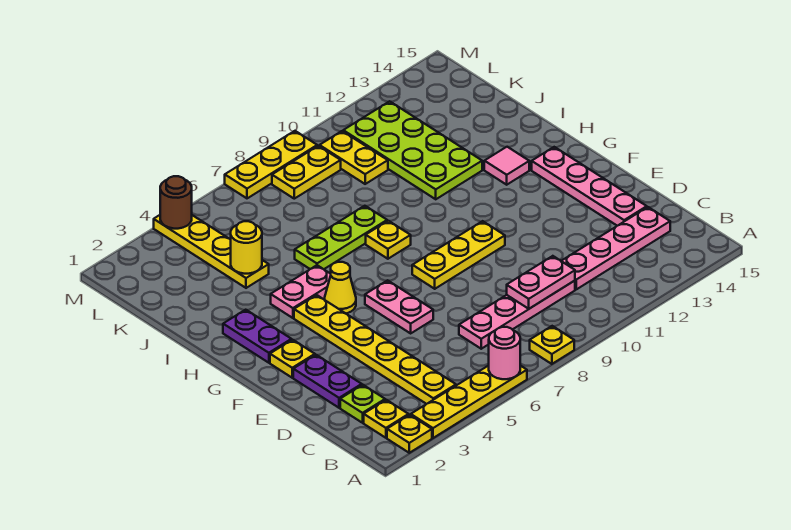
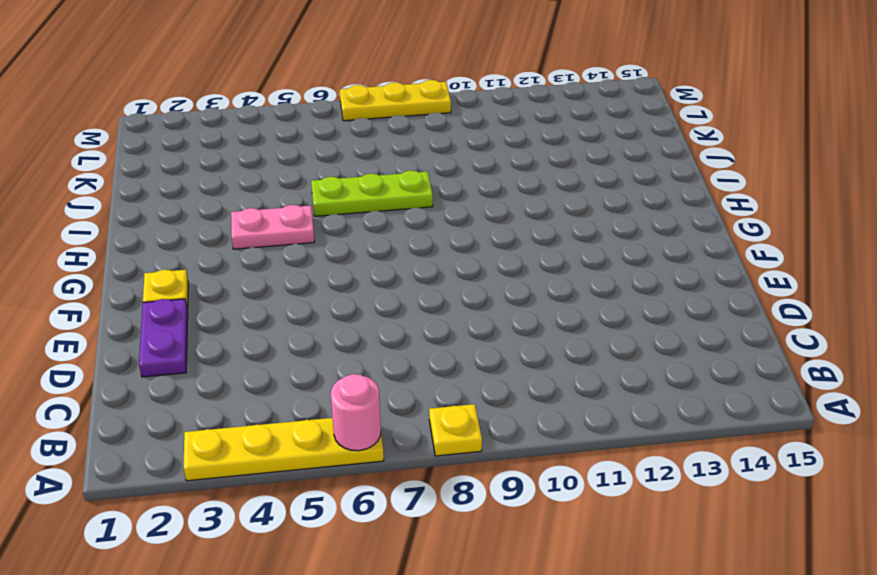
none -> yellow plate A2 level 1
none -> yellow plate B2 level 1
none -> yellow plate B4:G4 level 1

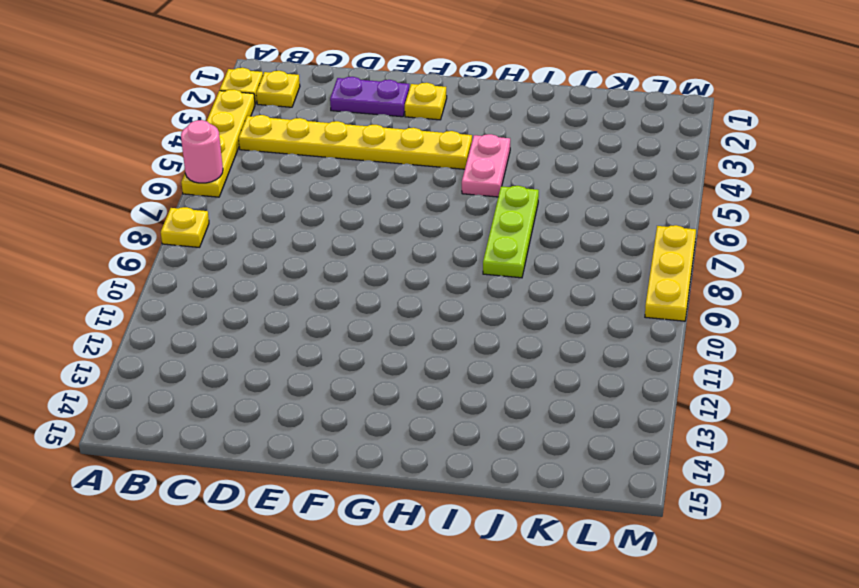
none -> lime plate C2 level 1
none -> pink plate C7:C10 level 1
none -> pink plate C11:C14 level 1

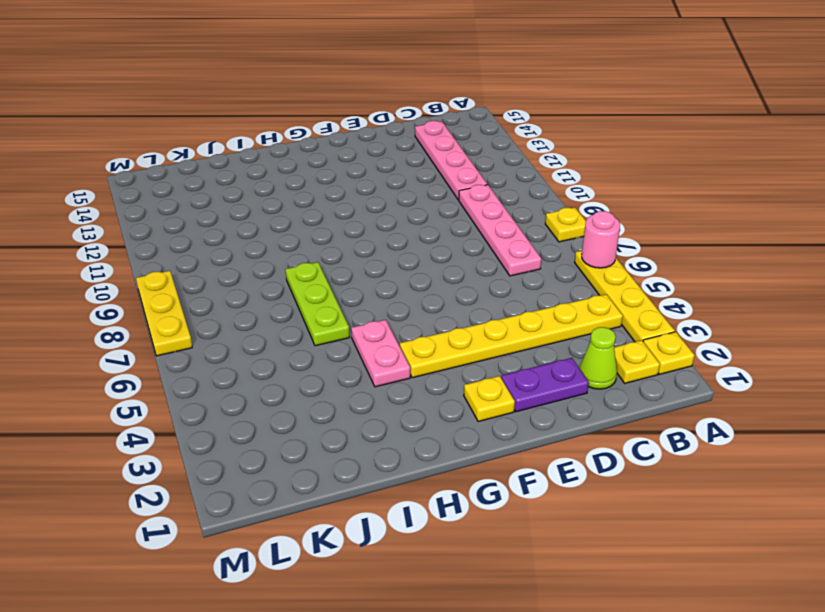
lime cone C2 level 1 -> lime plate C2 level 1
none -> pink plate D14:G14 level 1
none -> pink plate E6:F6 level 1
none -> yellow plate F8:F10 level 1

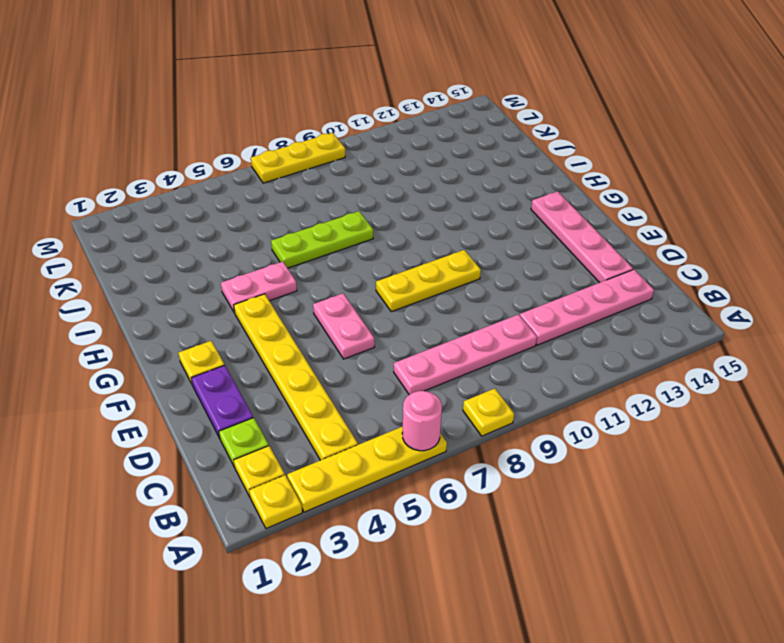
none -> purple plate G2:H2 level 1
none -> yellow cone G5 level 1
none -> yellow plate H8 level 1

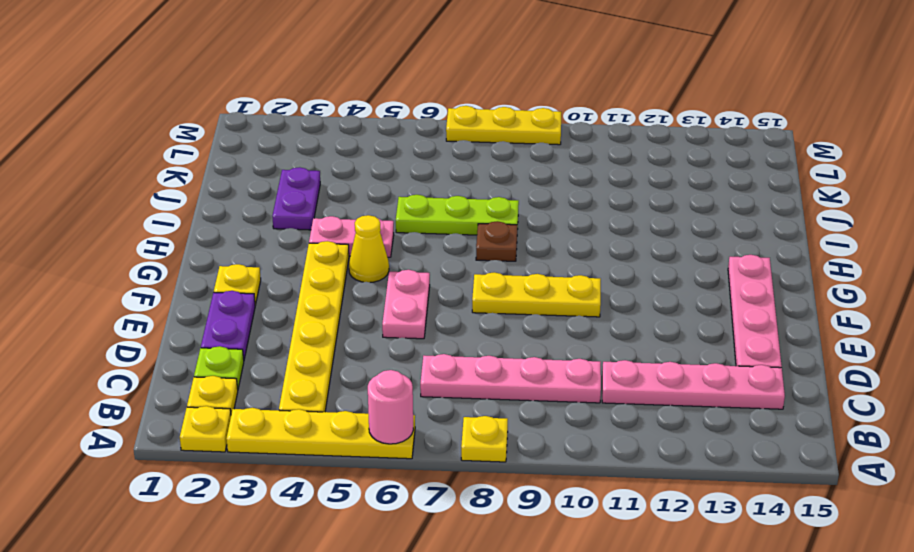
brown plate H8 level 1 -> yellow plate H8 level 1
purple plate I3:J3 level 1 -> purple plate G2:H2 level 1
none -> pink tile H13 level 1
none -> lime plate I11:L12 level 1
none -> yellow plate J4:M4 level 1

